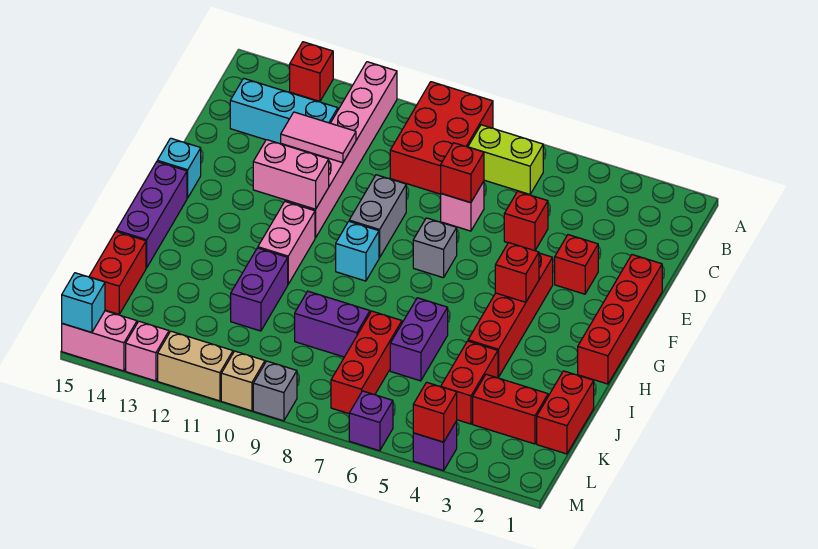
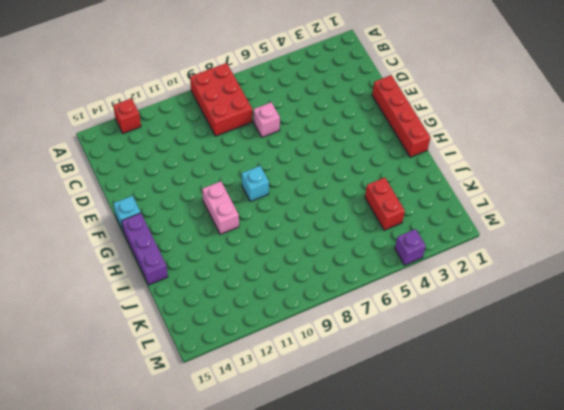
none -> pink brick A11:F11 level 1
none -> lime brick B6:B7 level 1
none -> cyan brick C12:C14 level 1
none -> red brick D5 level 1

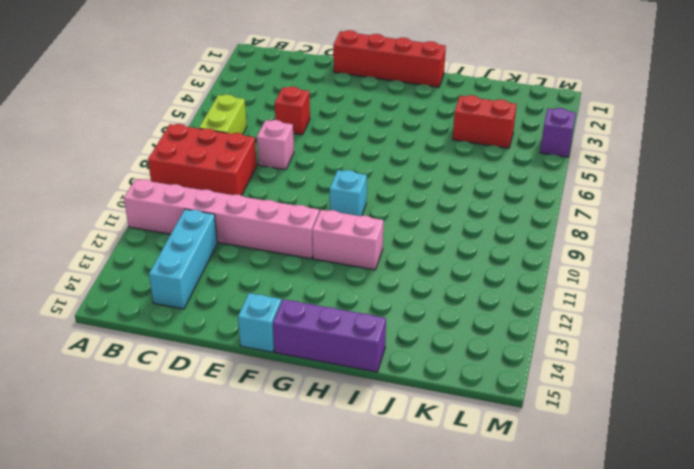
none -> red brick A13 level 1
none -> red brick E3 level 1
none -> grey brick E9:F9 level 1
none -> red brick F4:I4 level 1

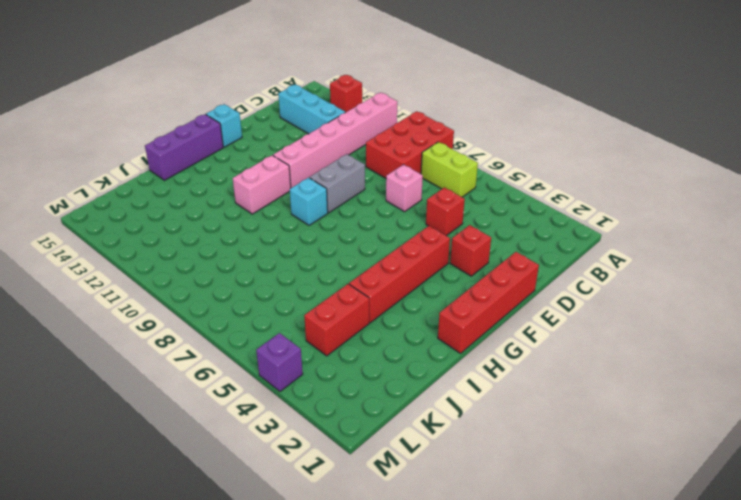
none -> grey brick F7 level 1
none -> purple brick I6:J6 level 1
none -> purple brick I11:J11 level 1
none -> red brick J1:K1 level 1

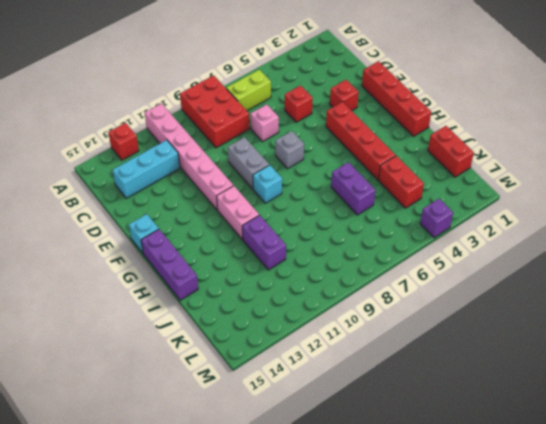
none -> red brick J7:L7 level 1
none -> purple brick J8:J9 level 1
none -> red brick J15:K15 level 1
none -> red brick K2:K3 level 1

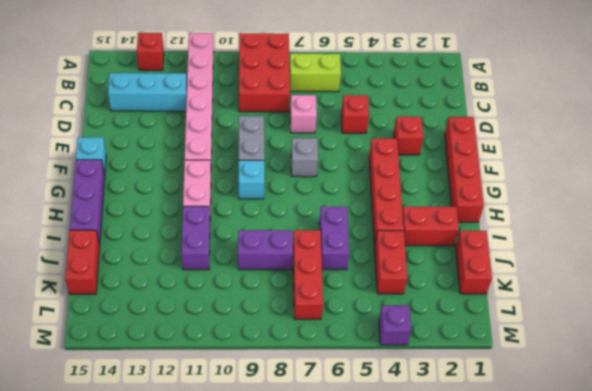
red brick I2:I3 level 1 -> red brick K2:K3 level 1
none -> purple brick M6 level 1
none -> grey brick M9 level 1
none -> tan brick M10 level 1
none -> tan brick M11:M12 level 1

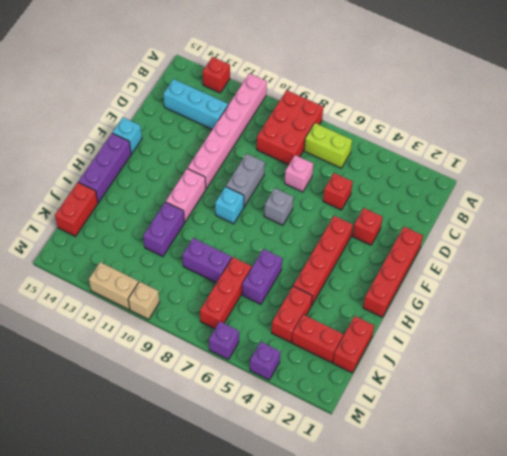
none -> grey brick M9 level 1
none -> pink brick M13 level 1
none -> pink brick M14:M15 level 1
none -> red brick D7 level 2

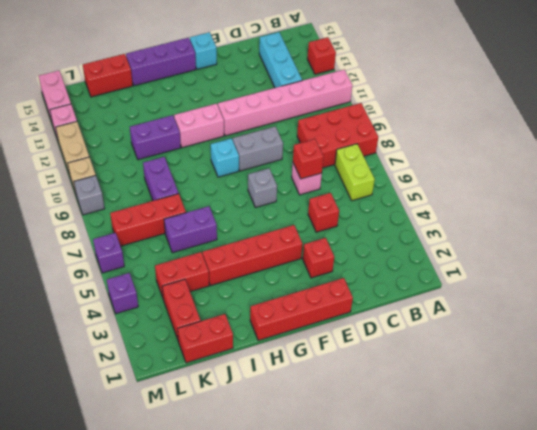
none -> pink tile D11:D12 level 2
none -> pink brick F11:F12 level 2
none -> red brick G4 level 2
none -> red brick M4 level 2

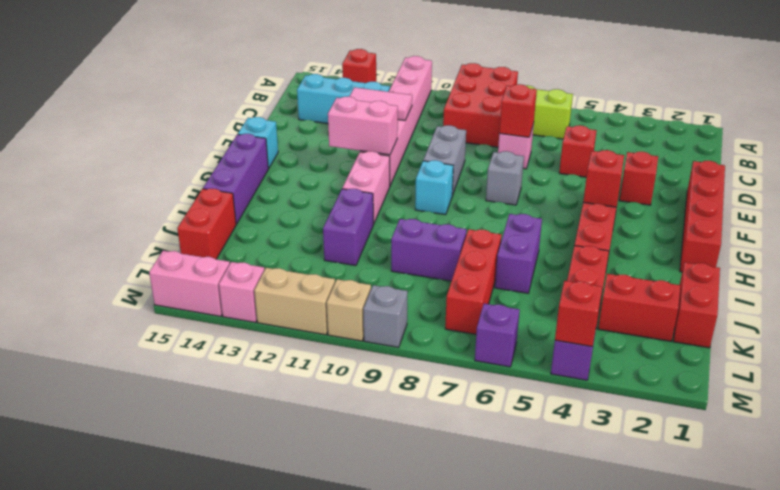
none -> cyan brick M15 level 2

